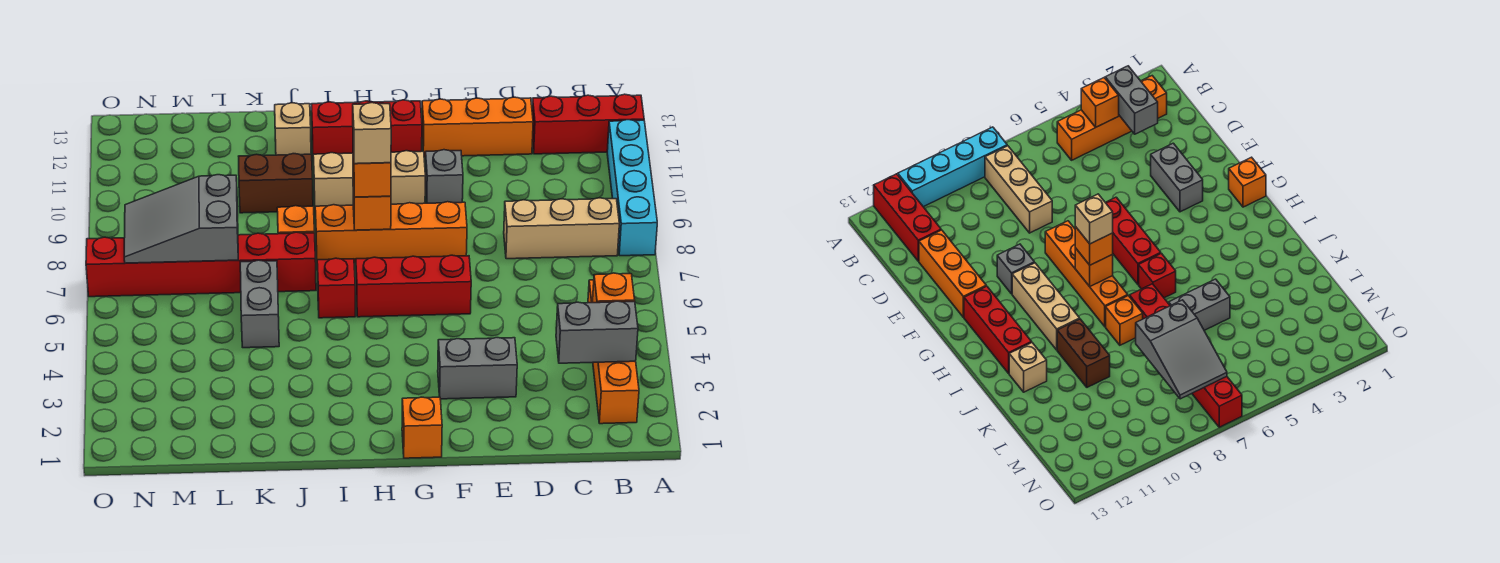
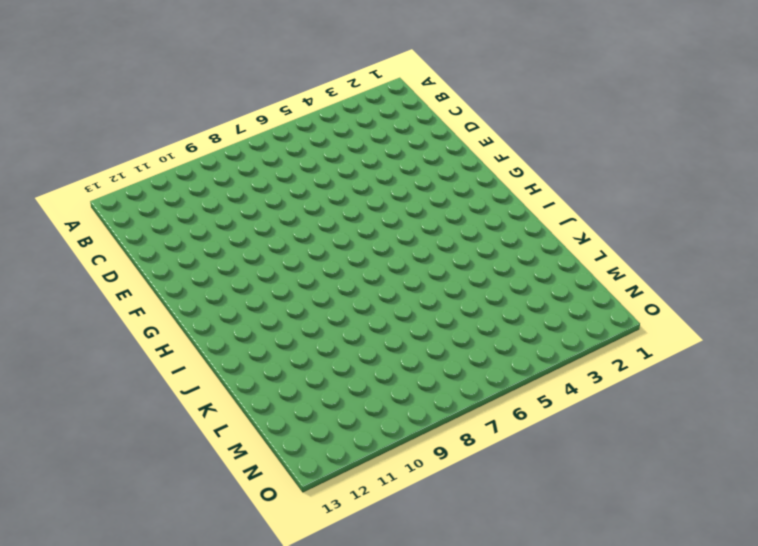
none -> cyan brick A8:A11 level 1
none -> red brick A12:C12 level 1
none -> orange brick B2:B5 level 1

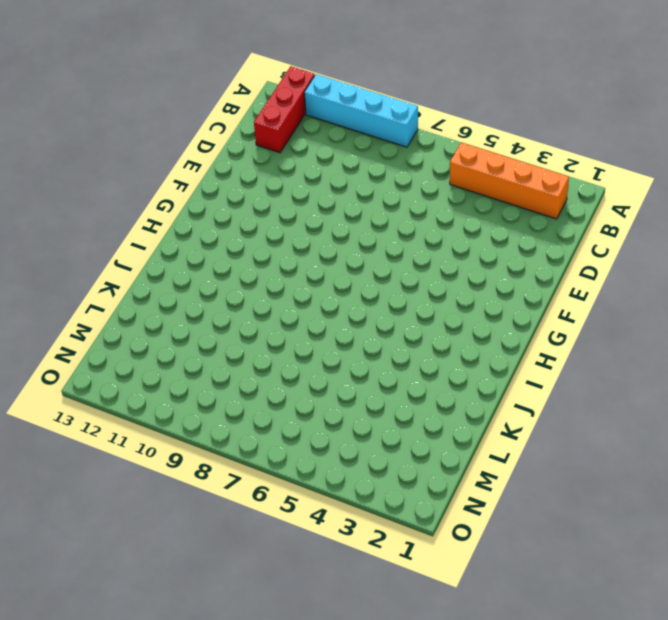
none -> tan brick B8:D8 level 1
none -> orange brick D12:F12 level 1
none -> grey brick E3:F3 level 1

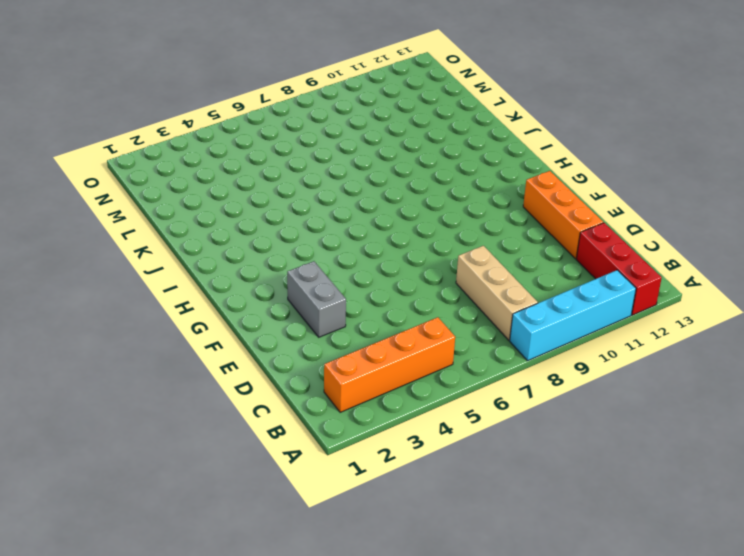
none -> red brick F6:H6 level 1
none -> orange brick F8:I8 level 1
none -> grey brick F10 level 1

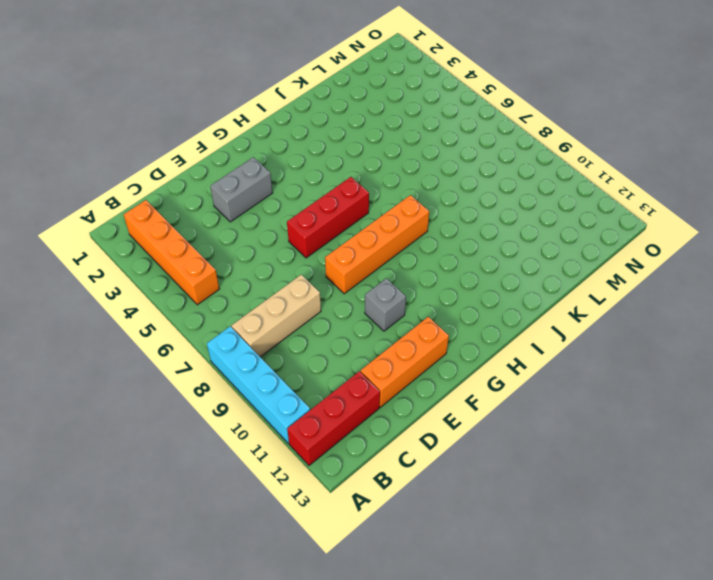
none -> orange brick G1 level 1
none -> tan brick G10:I10 level 1
none -> red brick G12:I12 level 1

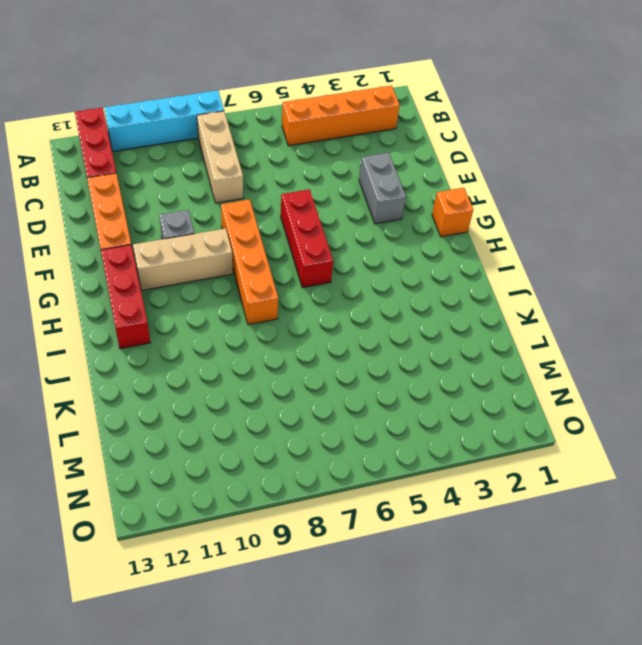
tan brick G9:G11 level 1 -> tan brick G10:I10 level 1
none -> red brick I6 level 1
none -> red brick J7:O7 level 1
none -> orange brick J8 level 1

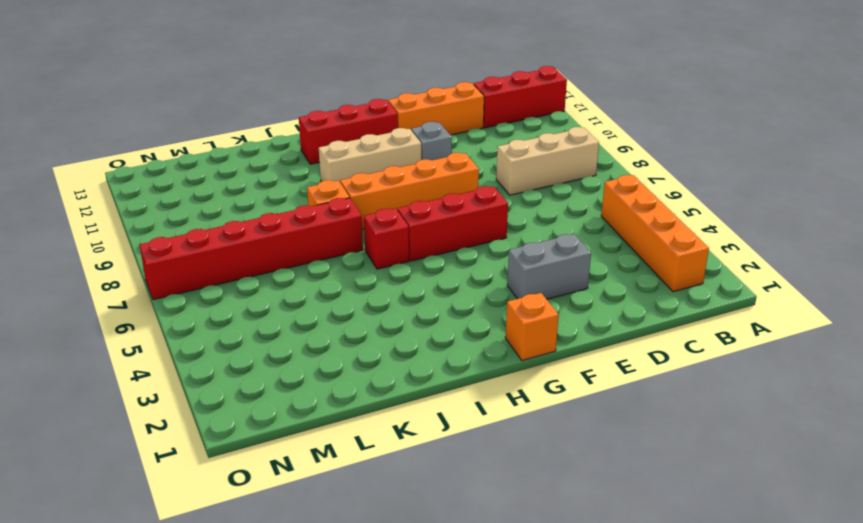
none -> cyan brick A8:A11 level 1
none -> brown brick J10:K10 level 1
none -> tan brick J12 level 1

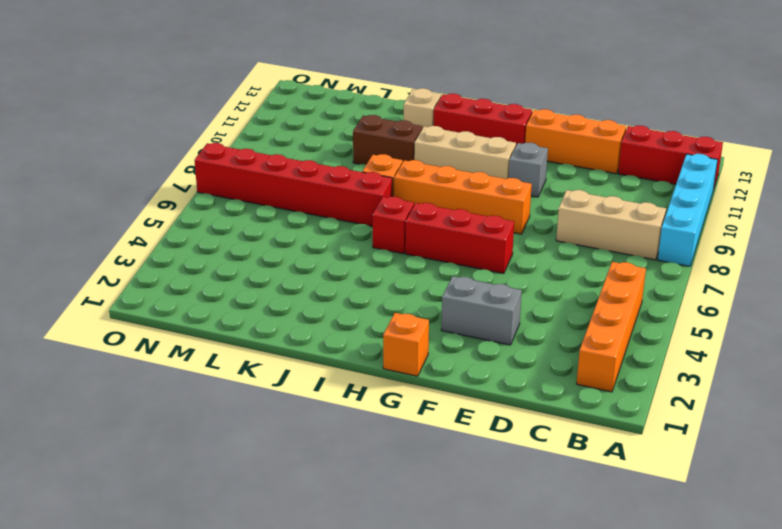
none -> grey brick K5:K6 level 1
none -> grey brick B3:C3 level 2
none -> orange brick B4 level 2

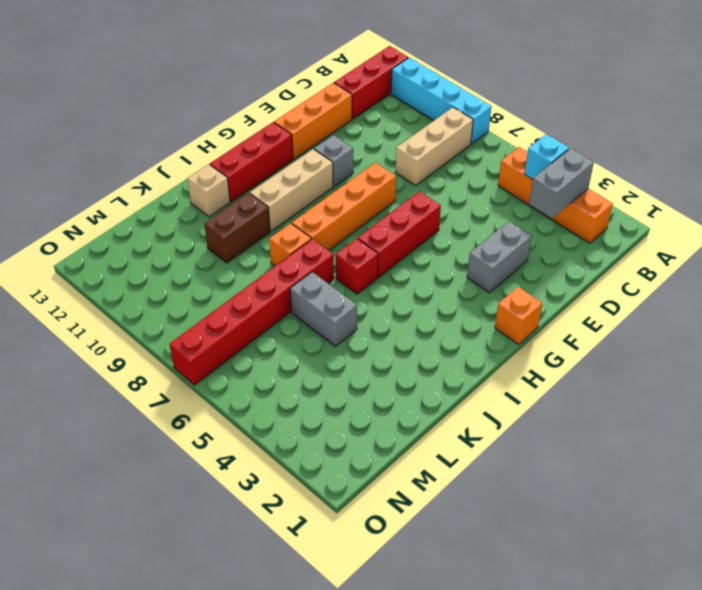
cyan brick B4 level 2 -> orange brick B4 level 2
none -> orange brick H8 level 2
none -> grey slope L7:N8 level 2 top L
none -> orange brick H8 level 3

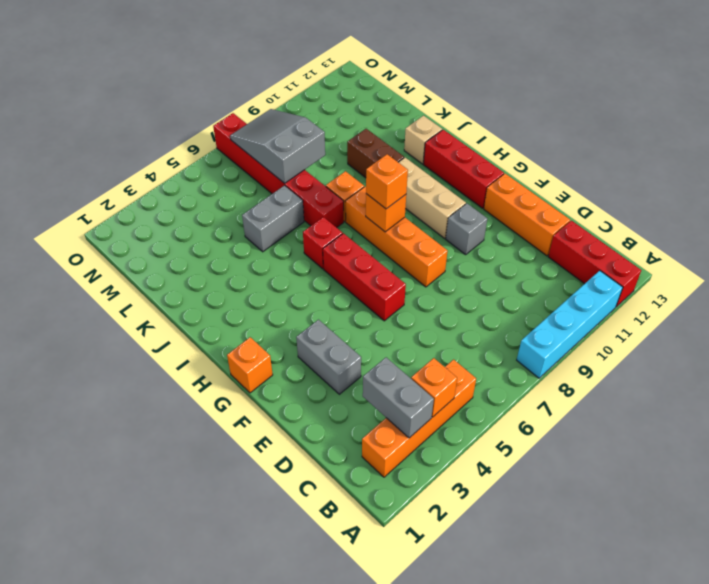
none -> tan brick B8:D8 level 1
none -> tan brick H8 level 4

